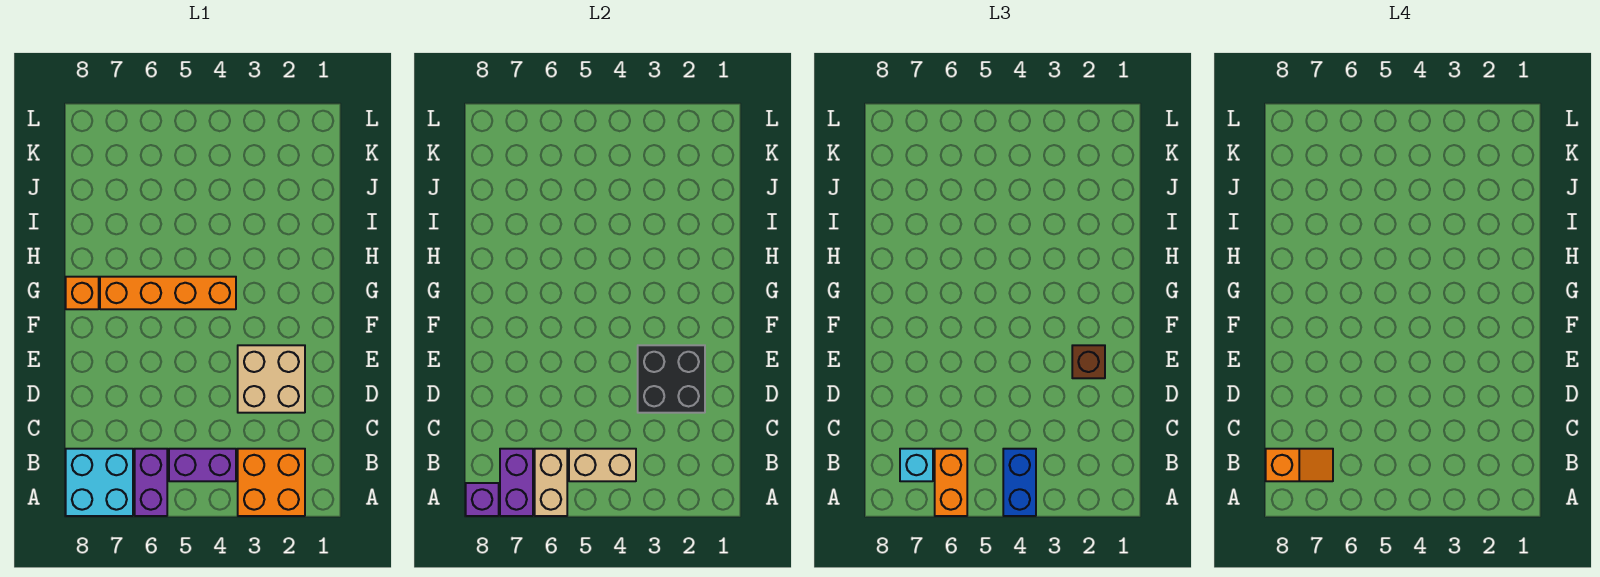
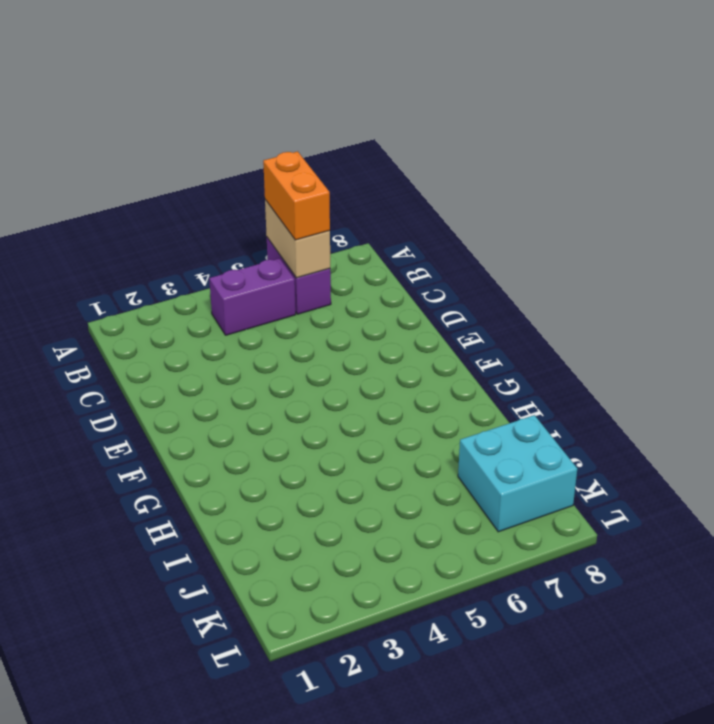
cyan brick J7:K8 level 1 -> cyan brick A7:B8 level 1
none -> orange brick A2:B3 level 1
none -> tan brick D2:E3 level 1
none -> orange brick G4:G7 level 1

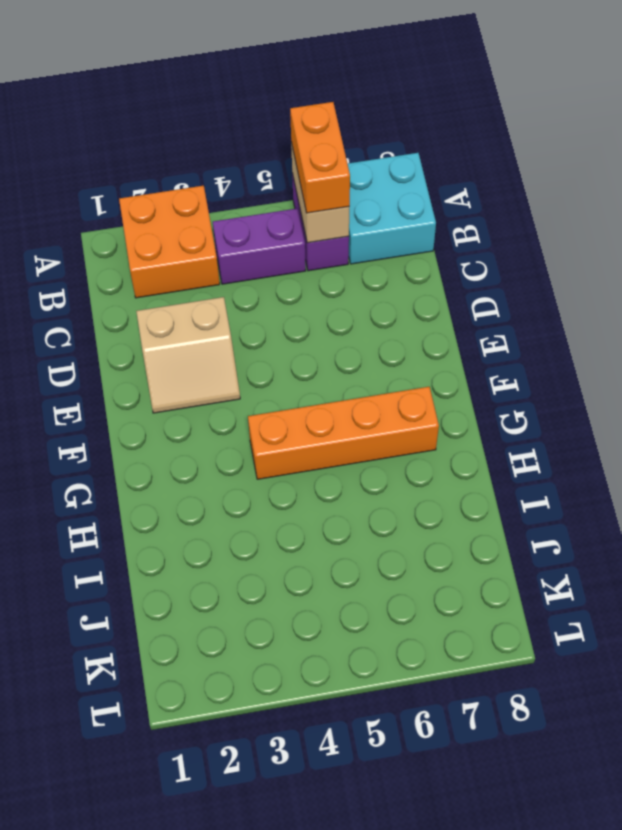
tan slope D2:E3 level 1 top D -> tan brick D2:E3 level 1
none -> orange brick G8 level 1
none -> purple brick A7:B7 level 2
none -> purple brick A8 level 2

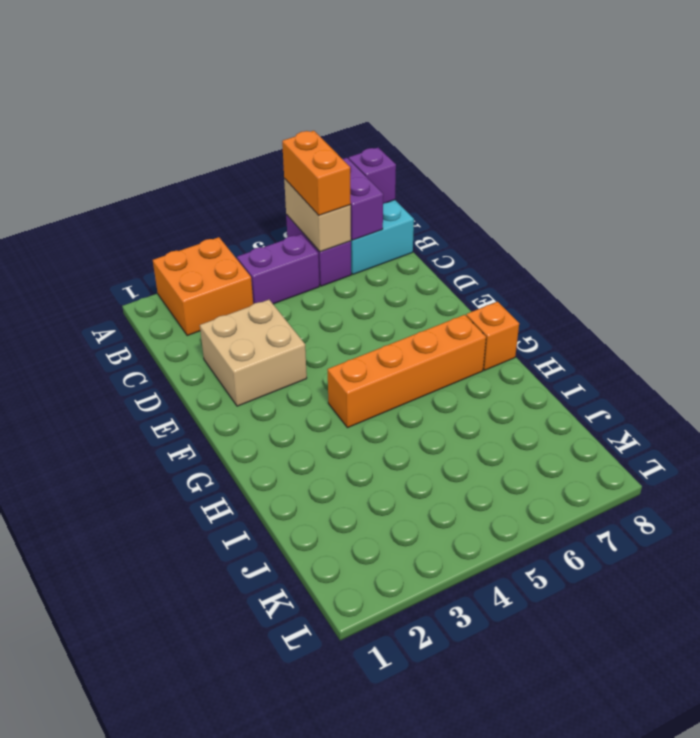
none -> tan brick B4:B5 level 2
none -> black brick D2:E3 level 2
none -> blue brick A4:B4 level 3

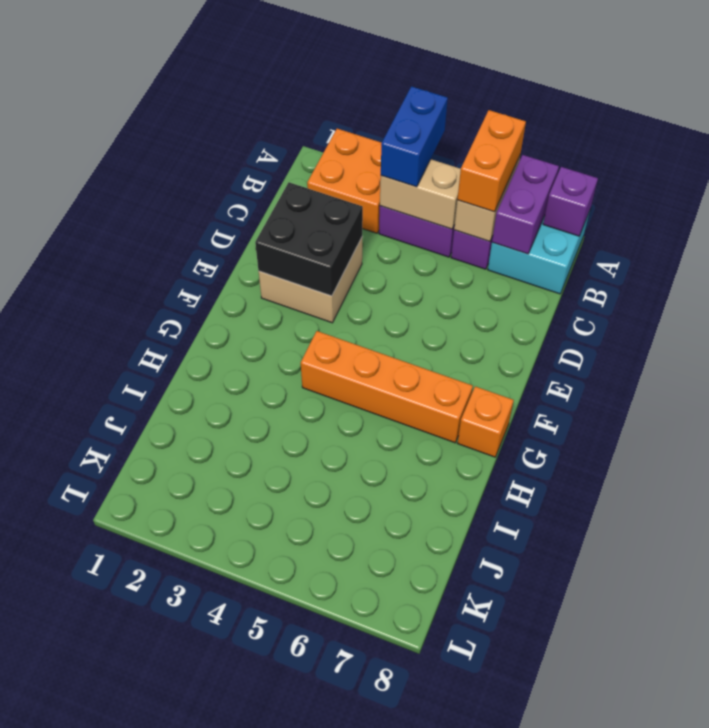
none -> cyan brick B7 level 3
none -> brown brick E2 level 3
none -> orange slope B7:B8 level 4 top 8

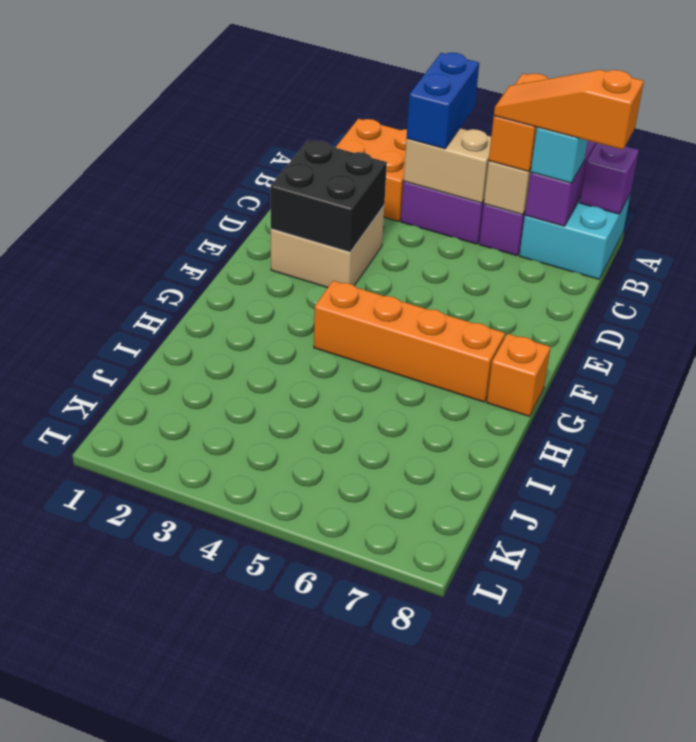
orange slope B6:B8 level 4 top 8 -> orange slope B7:B8 level 4 top 8
none -> brown brick E2 level 3

